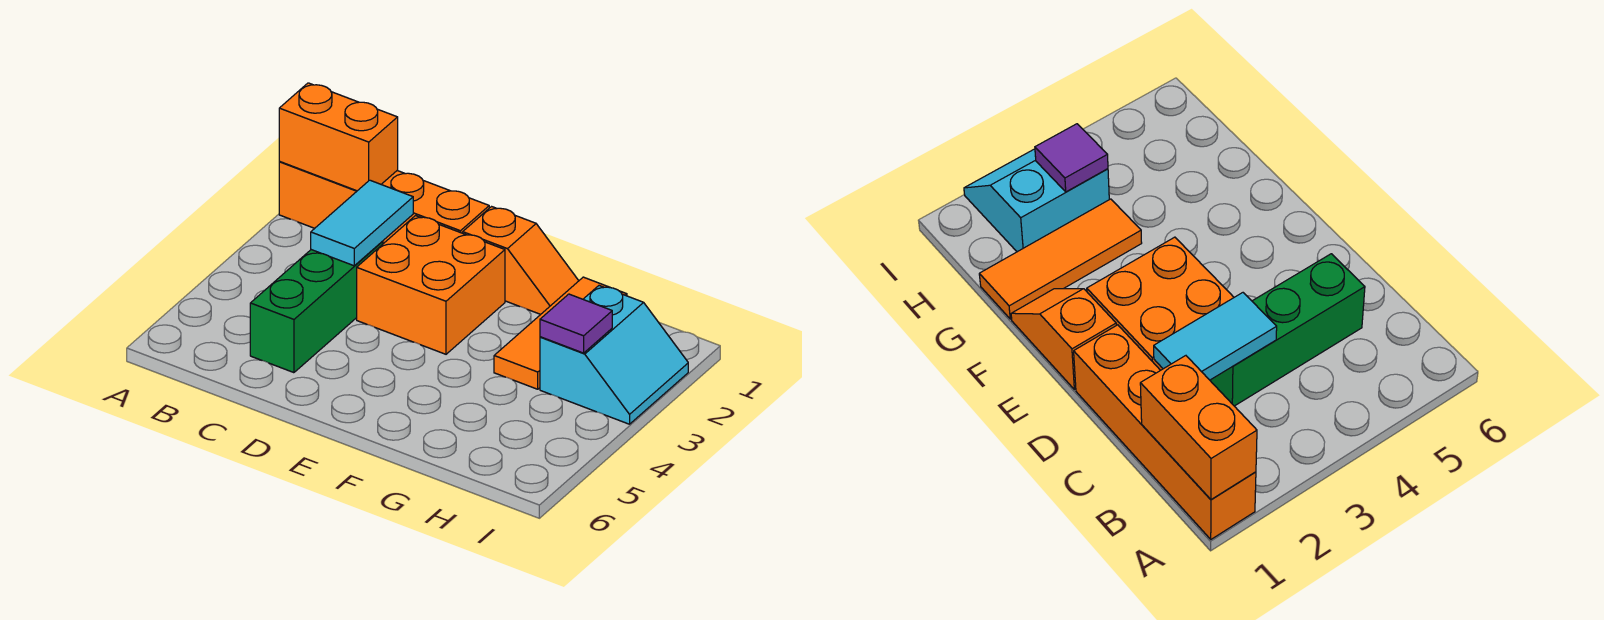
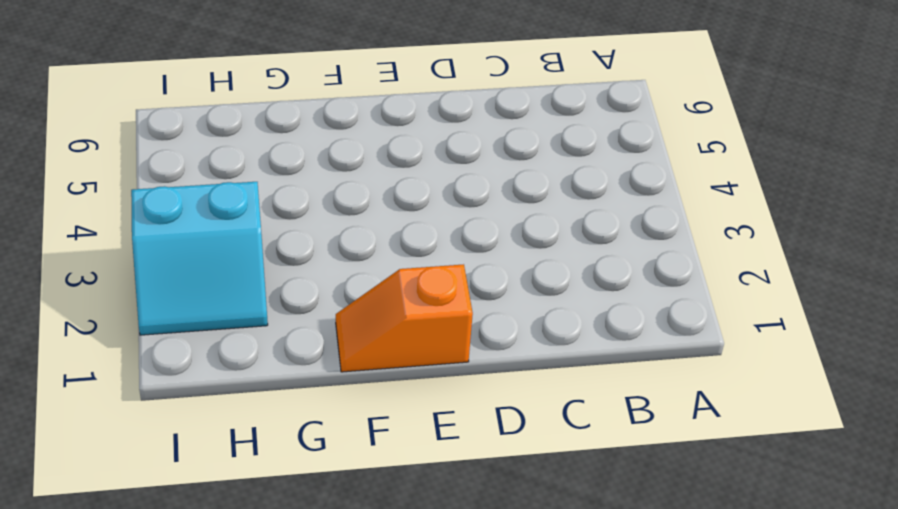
cyan slope H2:I3 level 1 top 3 -> cyan slope H2:I3 level 1 top H
none -> orange brick A1:D1 level 1
none -> green brick C3:C5 level 1

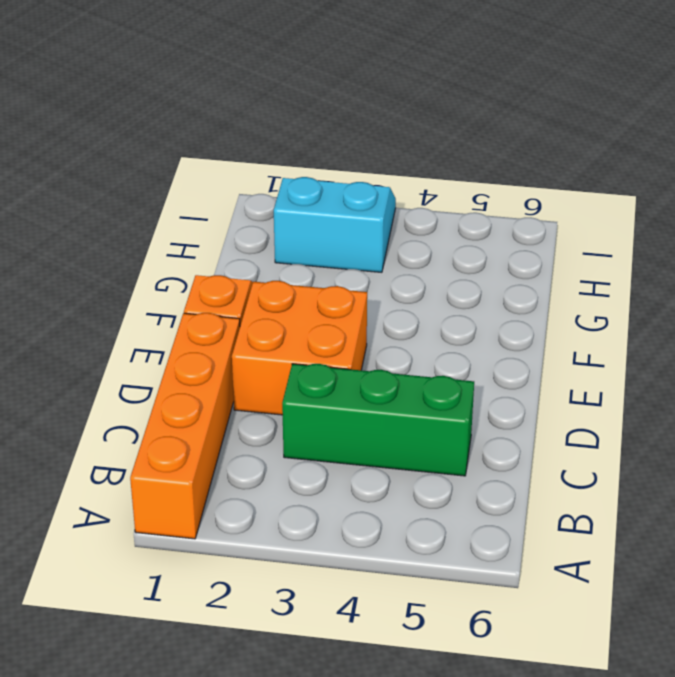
none -> orange tile G1:G3 level 1
none -> orange brick A1:B1 level 2

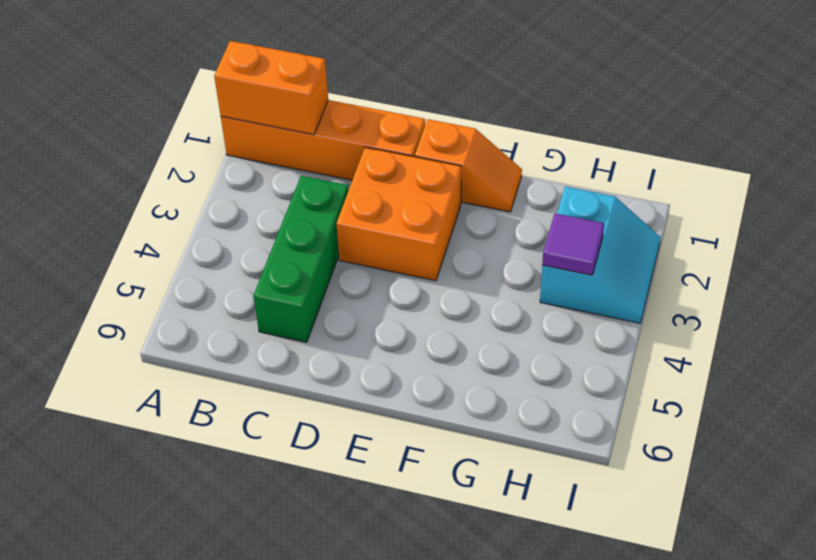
none -> orange tile G1:G3 level 1
none -> cyan tile C2:C3 level 2

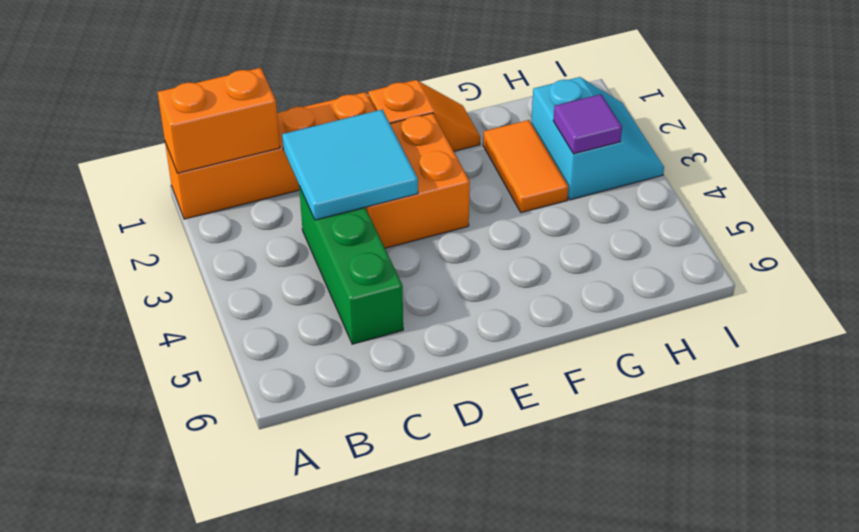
cyan tile C2:D3 level 2 -> cyan tile C2:C3 level 2
orange tile G2:G3 level 1 -> orange tile G1:G3 level 1

